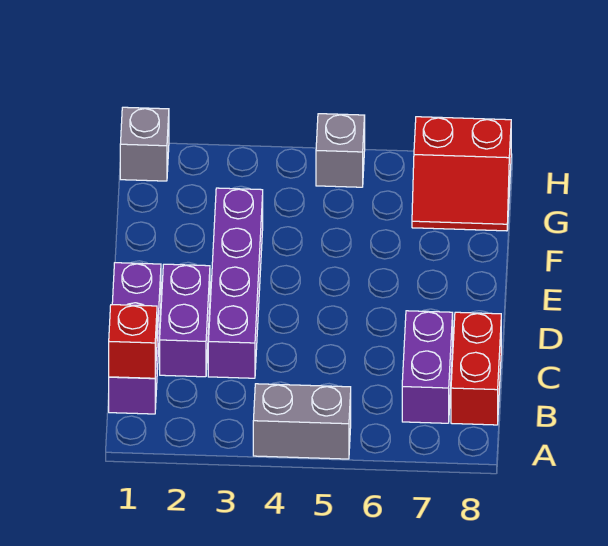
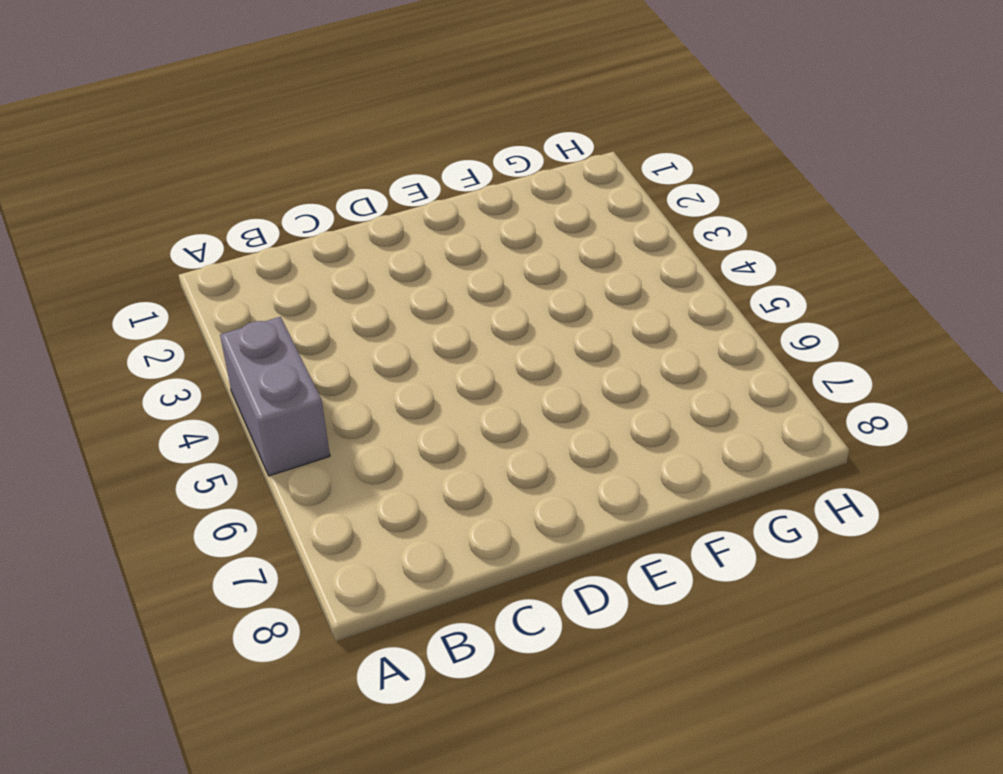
none -> purple brick B1:D1 level 1
none -> purple brick B7:C7 level 1

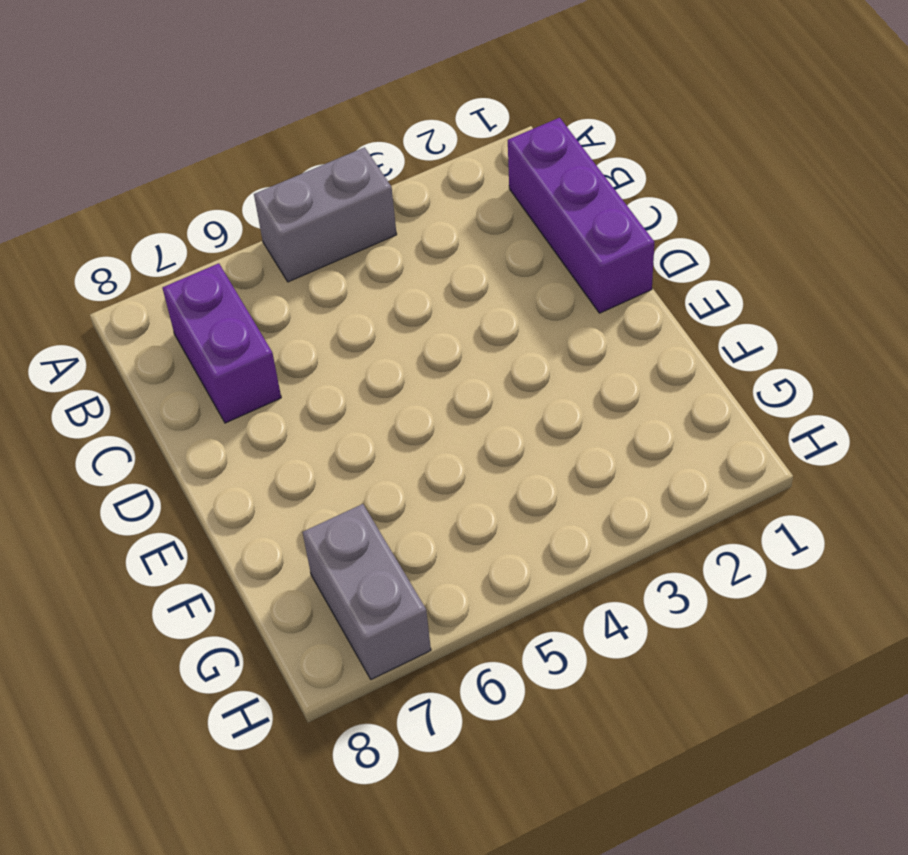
grey brick G7:H7 level 1 -> red slope G7:H8 level 1 top H
none -> red brick B8:C8 level 1
none -> purple brick C2:D2 level 1

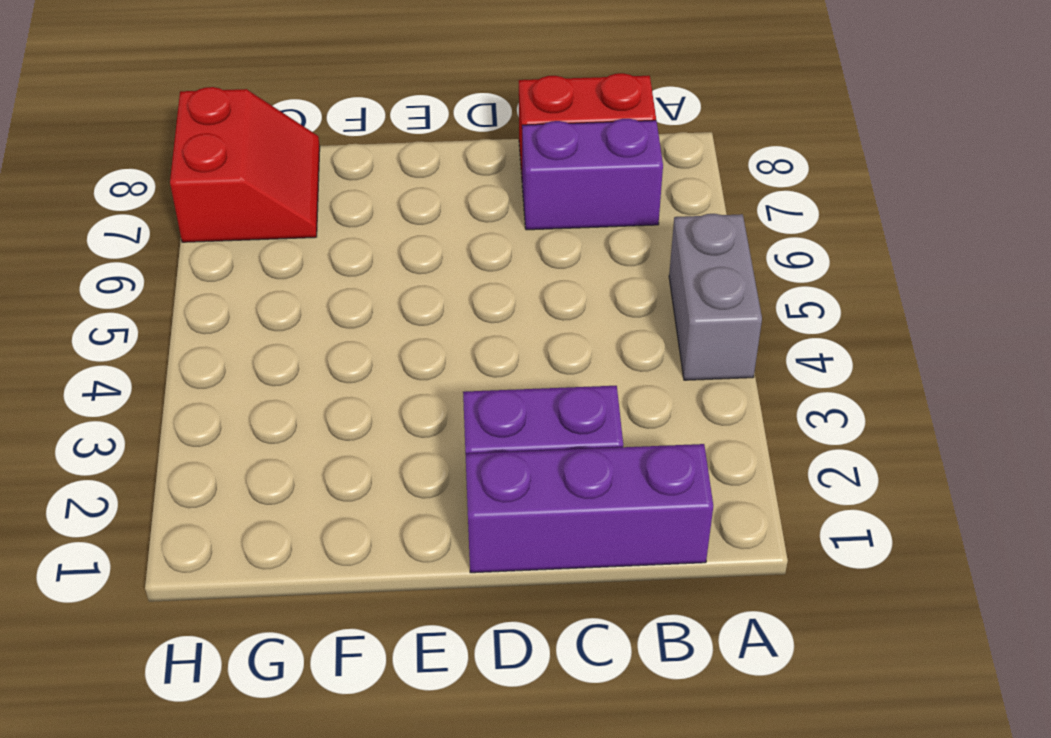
none -> purple brick C3:F3 level 1
none -> grey brick H1 level 1

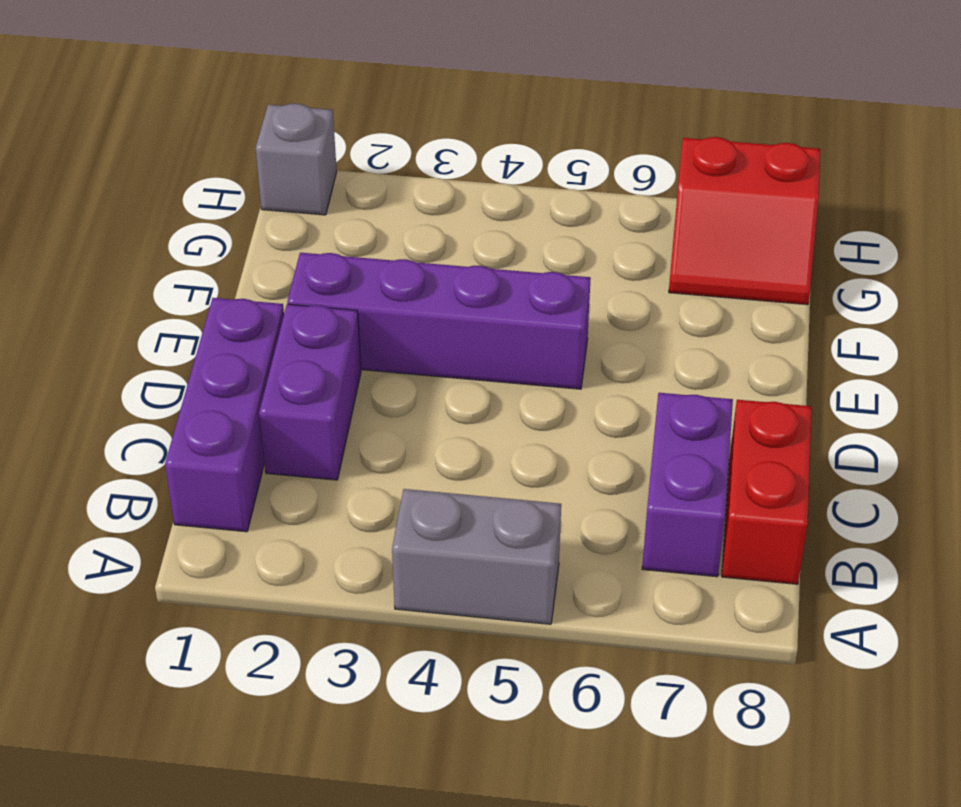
purple brick E2:E5 level 1 -> purple brick C3:F3 level 1
none -> grey brick H5 level 1
none -> red brick B1 level 2

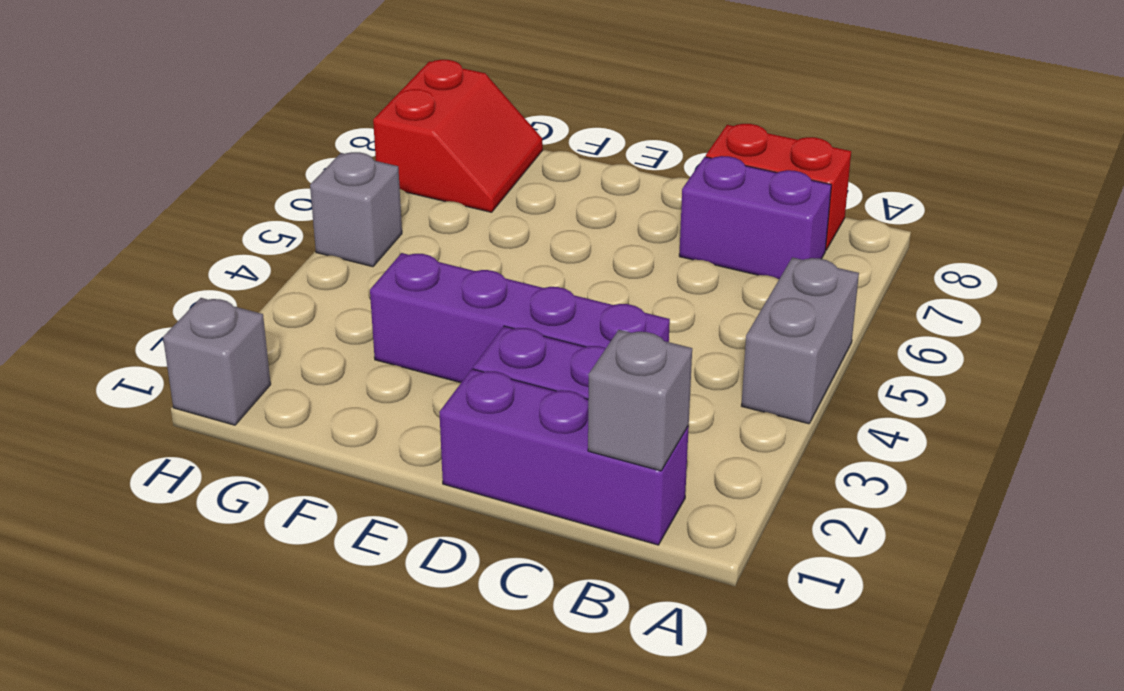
grey brick B1 level 2 -> red brick B1 level 2

